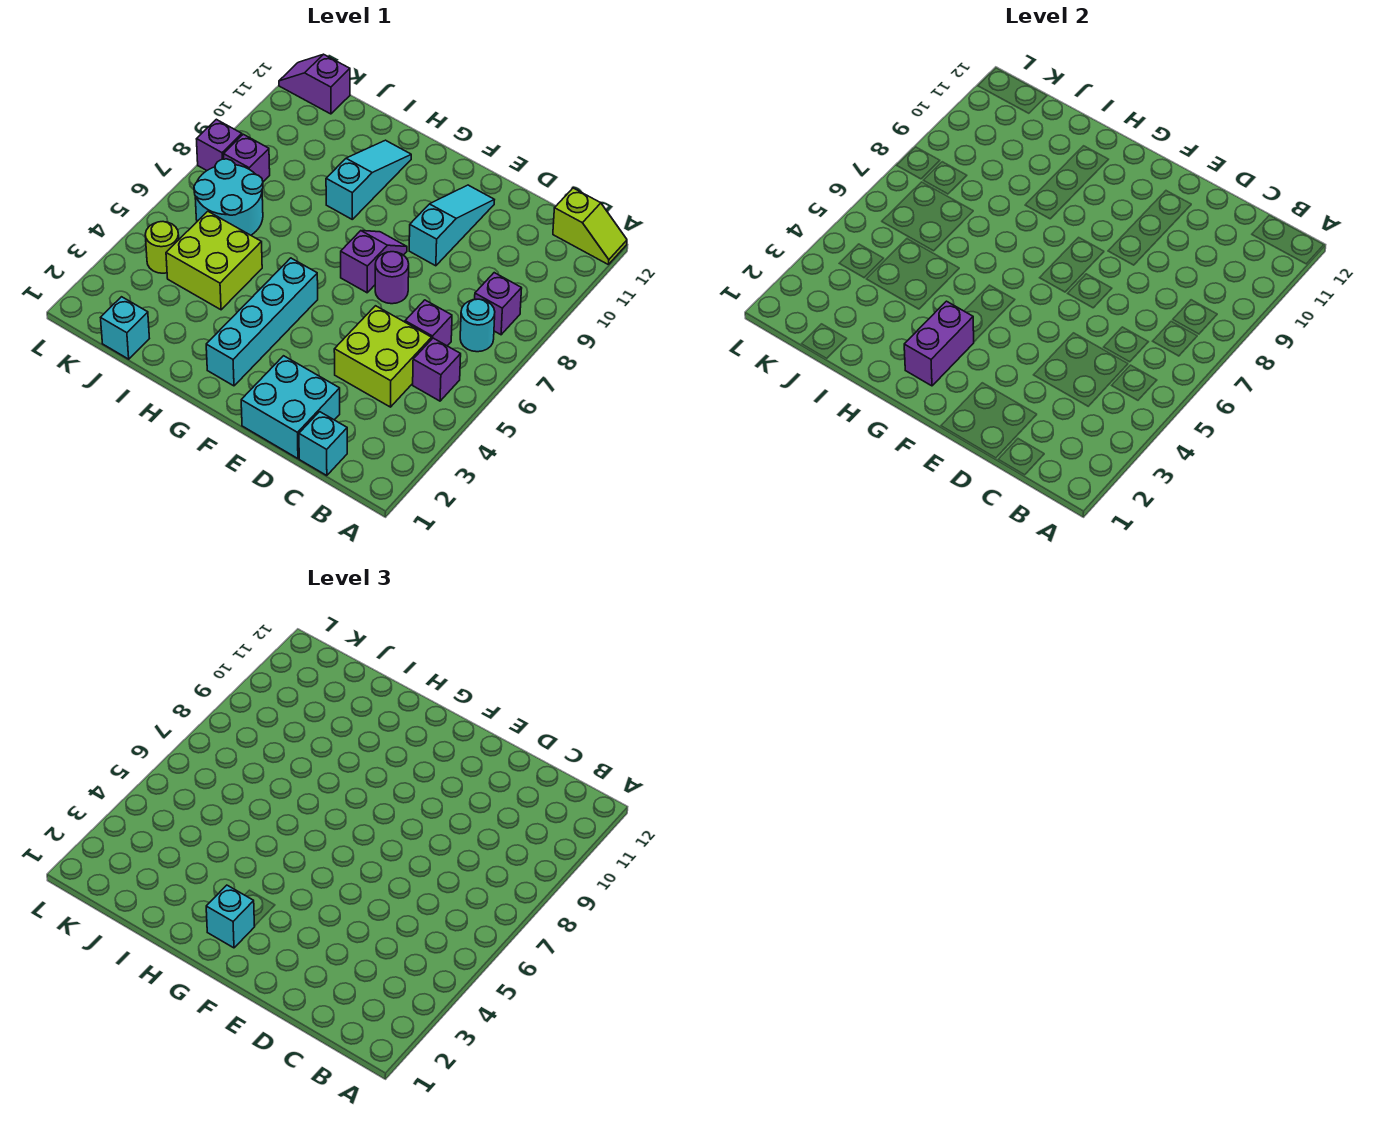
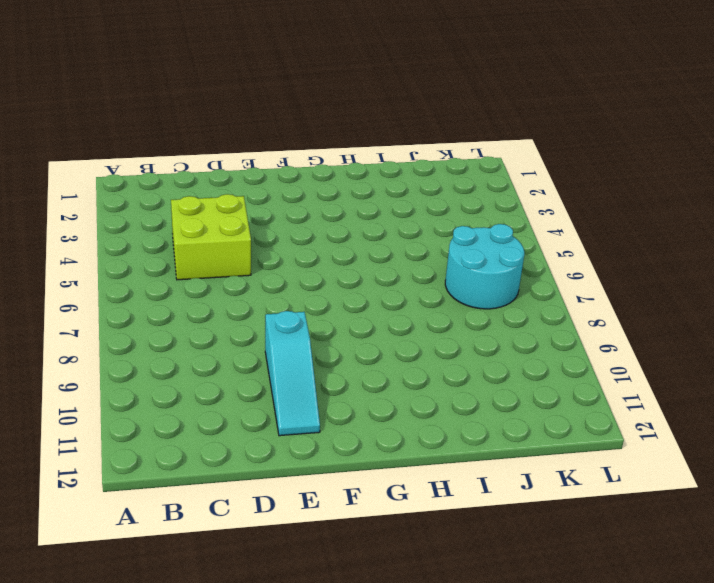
none -> lime slope A12:B12 level 1 top B
none -> purple brick B5 level 1
none -> cyan round brick B7 level 1

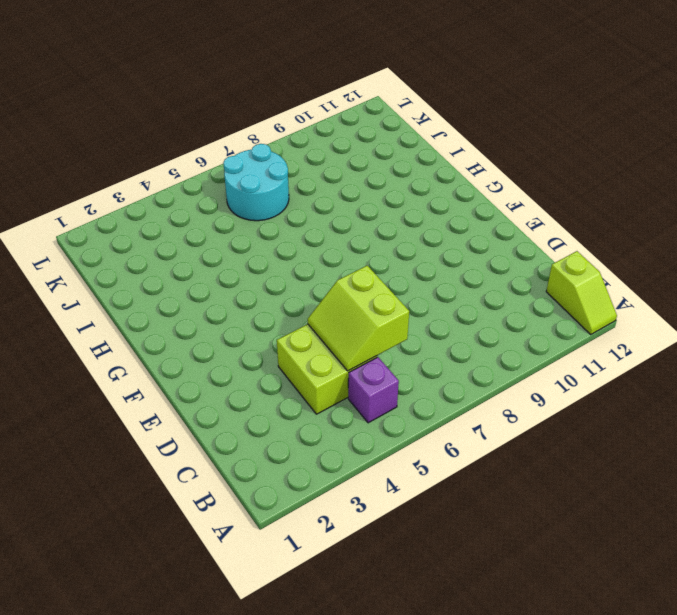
lime slope C5:D6 level 2 top 6 -> none
none -> cyan round brick B7 level 1
none -> purple brick B8 level 1
none -> cyan brick C1 level 1

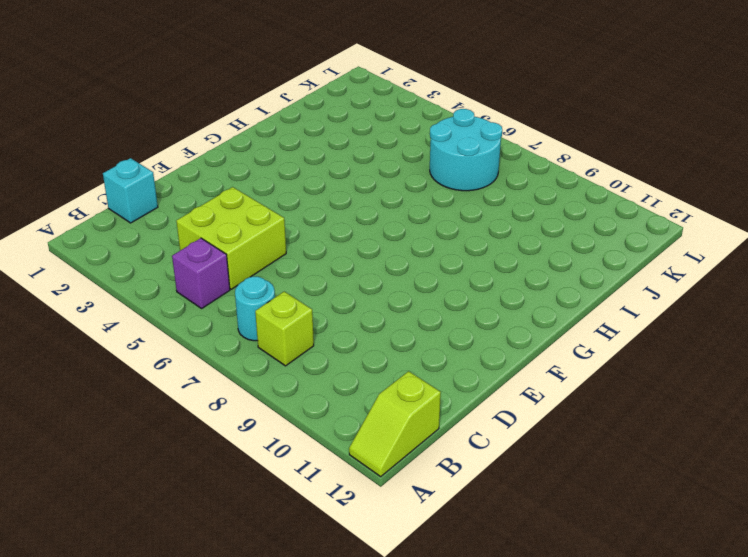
lime brick B8 level 1 -> purple brick B8 level 1
none -> purple brick C6 level 1
none -> cyan brick D1:E2 level 1
none -> purple round brick E7 level 1

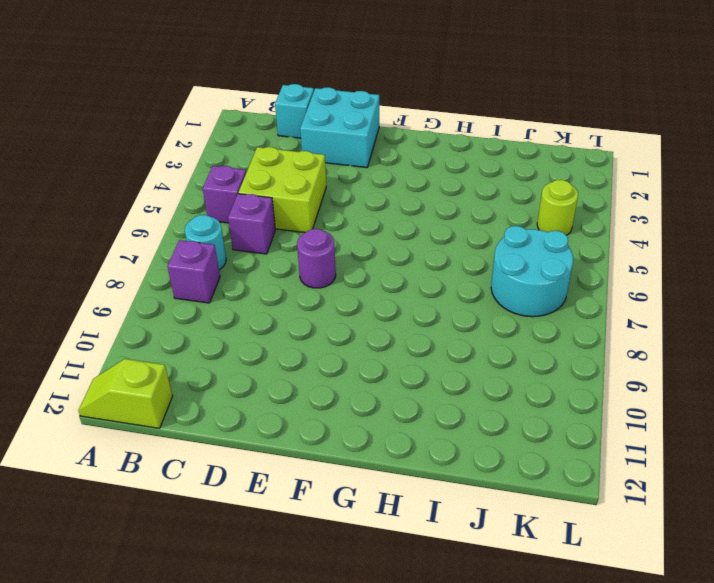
none -> cyan slope E9:E11 level 1 top 9
none -> purple slope F7:F8 level 1 top 7
none -> cyan brick G2:G5 level 1

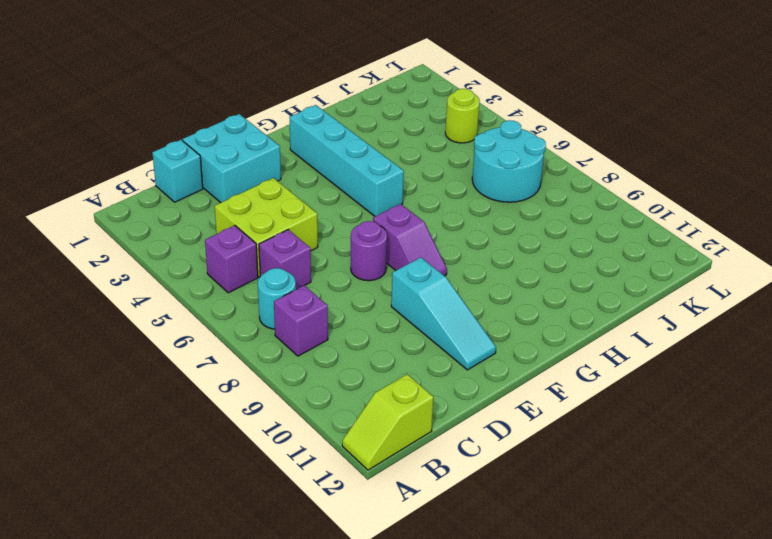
none -> cyan slope H9:H11 level 1 top 9
none -> lime brick I4:J5 level 1
none -> cyan brick J1 level 1

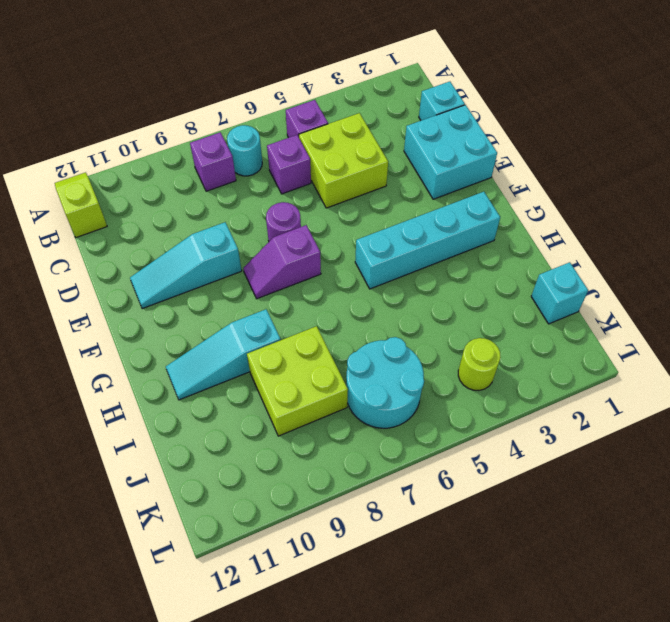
lime brick I8:J9 level 1 -> lime brick I4:J5 level 1
none -> purple brick K8 level 1
none -> purple slope K12:L12 level 1 top K
none -> purple brick L8 level 1

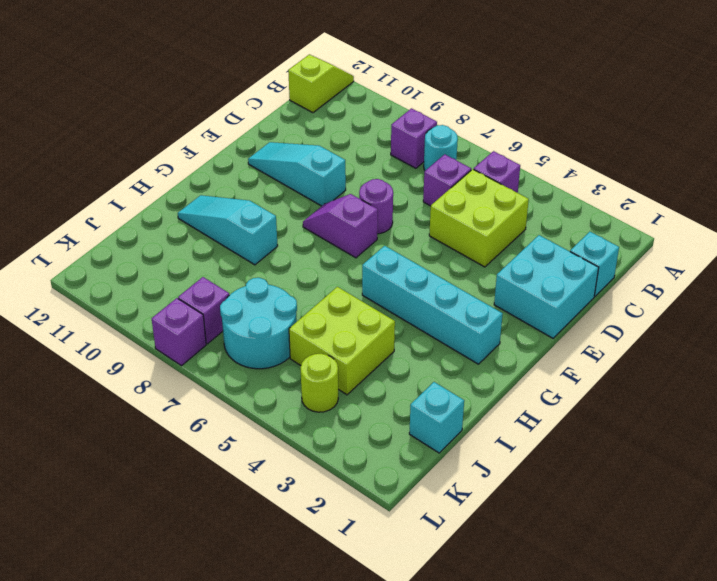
none -> purple slope K12:L12 level 1 top K
none -> purple brick G2:G3 level 2
none -> cyan brick G2 level 3

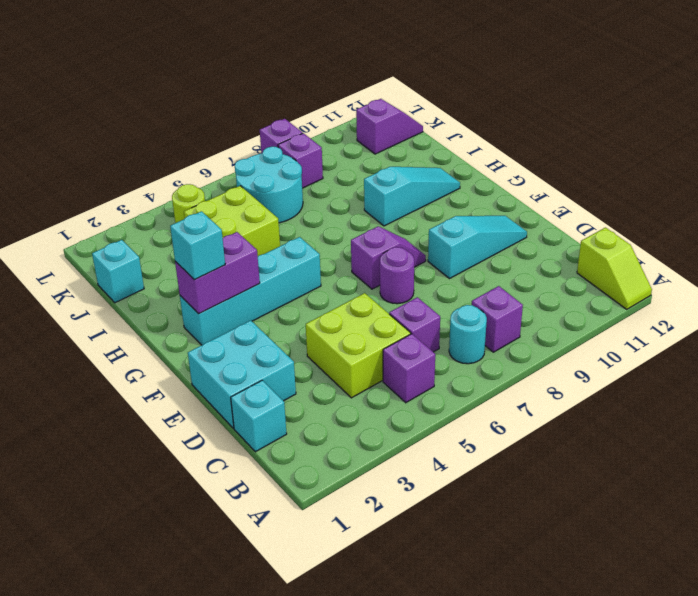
purple slope K11:K12 level 1 top 11 -> purple slope K12:L12 level 1 top K

